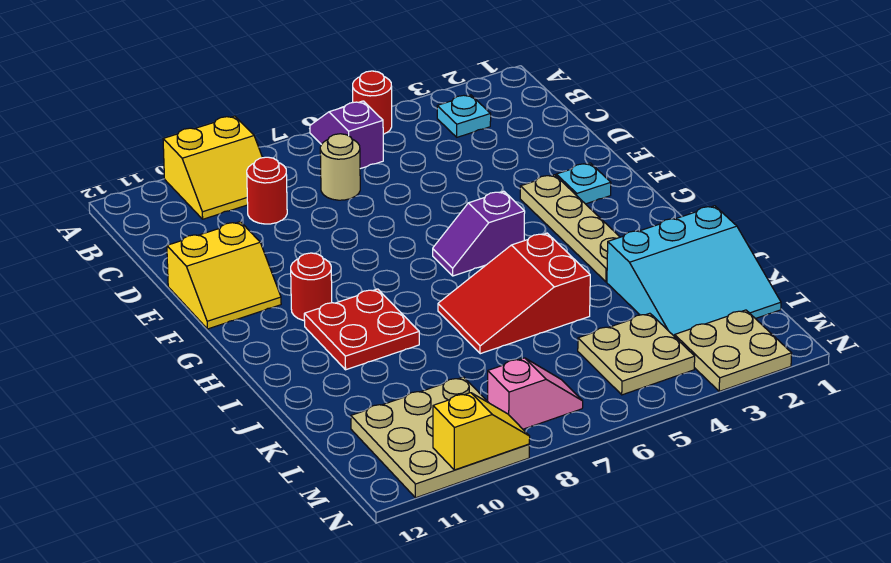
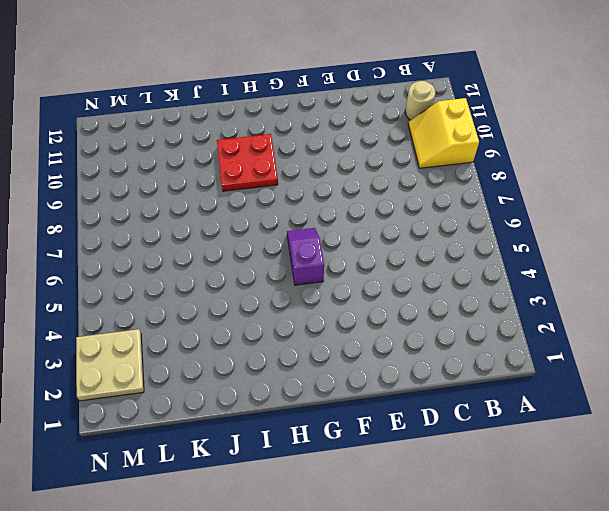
tan round brick B11 level 1 -> tan round brick C7 level 1
none -> red round brick A5 level 1
none -> purple slope A6:B6 level 1 top B
none -> cyan plate B3 level 1

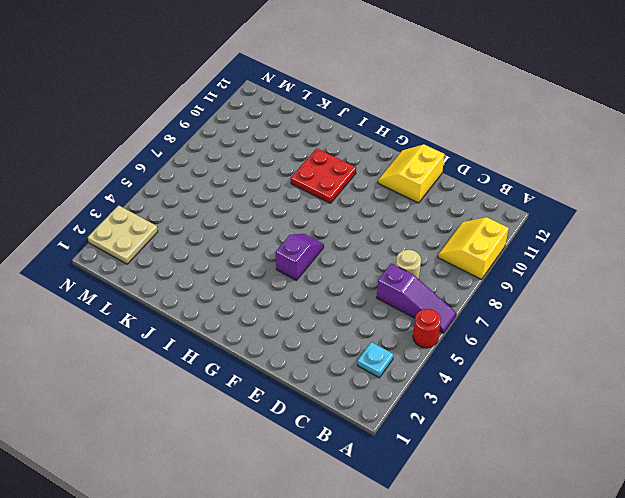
purple slope A6:C6 level 1 top C -> purple slope A6:B6 level 1 top B
none -> red round brick C9 level 1
none -> cyan plate F2 level 1
none -> tan plate F3:I3 level 1

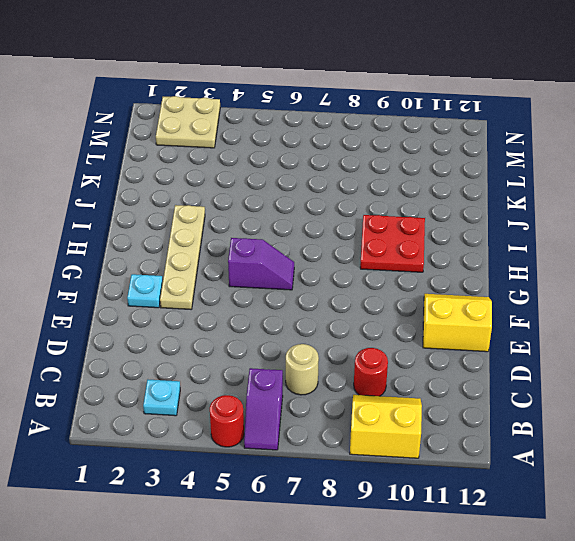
none -> red round brick G10 level 1
none -> red slope I5:J7 level 1 top 5
none -> cyan slope J1:L3 level 1 top J

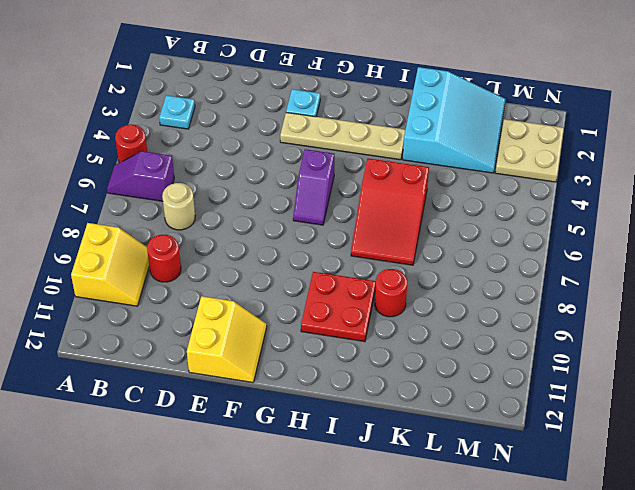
red round brick J9 level 1 -> red round brick G10 level 1
none -> tan plate L4:M5 level 1
none -> tan plate L9:N11 level 1
none -> pink slope M7:M8 level 1 top 8

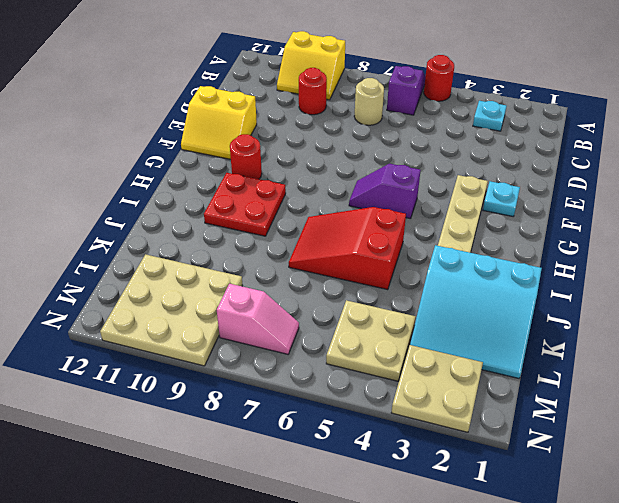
none -> yellow slope N9:N10 level 2 top 10

